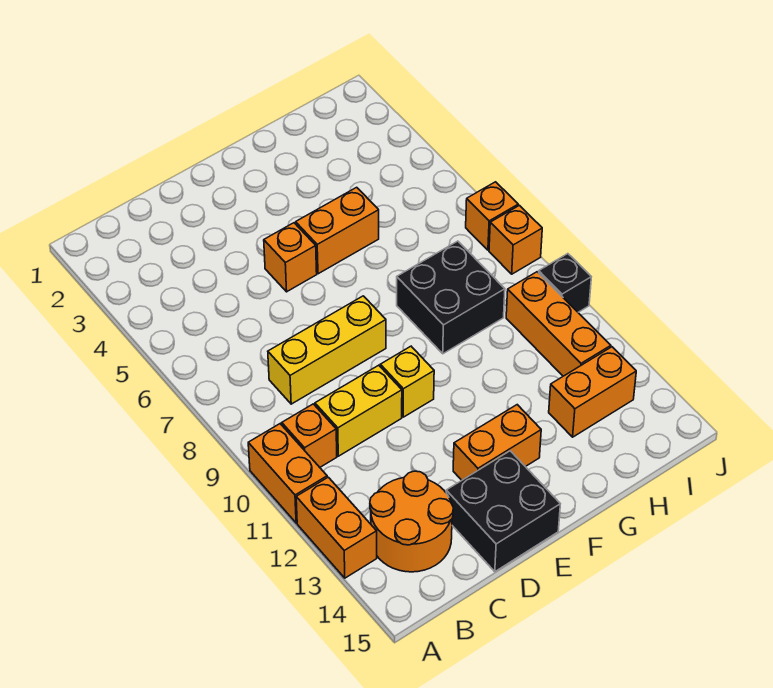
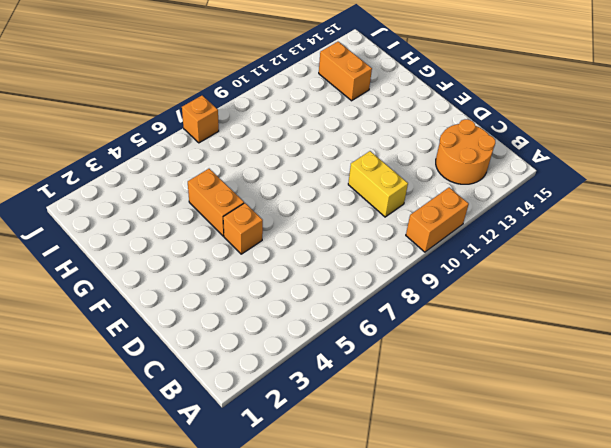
none -> orange brick A12:A13 level 1
none -> orange brick B10 level 1
none -> yellow brick C8:E8 level 1

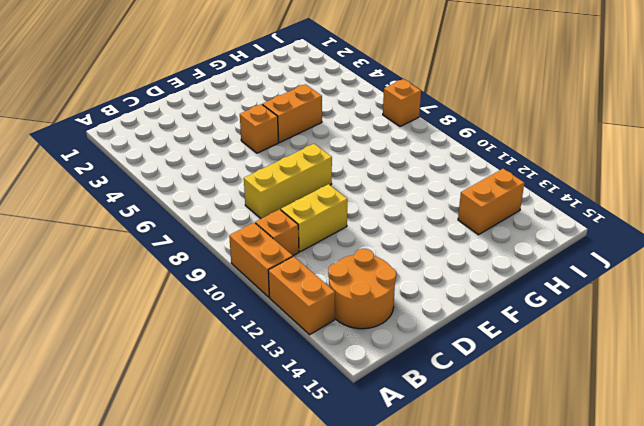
none -> black brick D14:E15 level 1
none -> yellow brick E10 level 1
none -> orange brick E13:F13 level 1

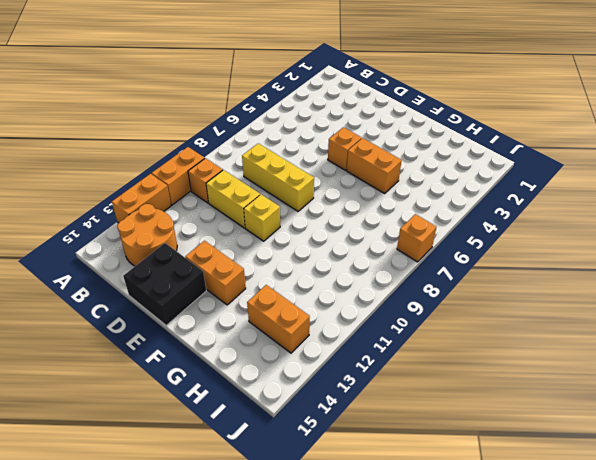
none -> black brick G8:H9 level 1
none -> orange brick I10:I12 level 1
none -> orange brick J8 level 1

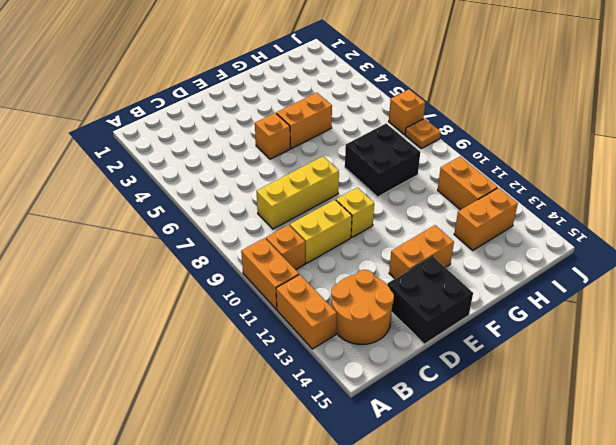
orange brick I11:I12 level 1 -> orange brick I10:I12 level 1
orange plate J8 level 1 -> orange brick J8 level 1
none -> black brick J10 level 1

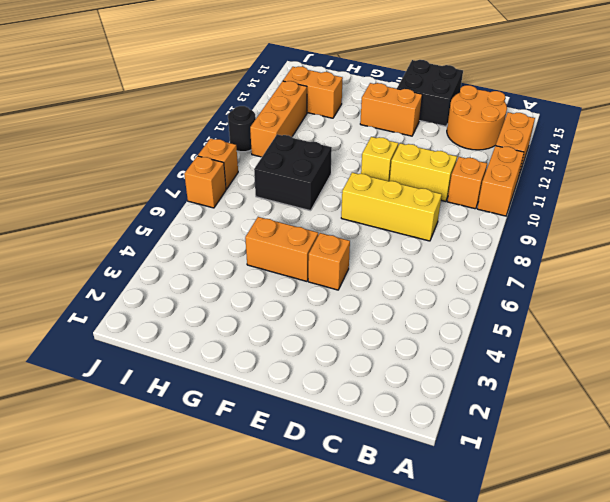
black round brick J10 level 1 -> black brick J10 level 1

